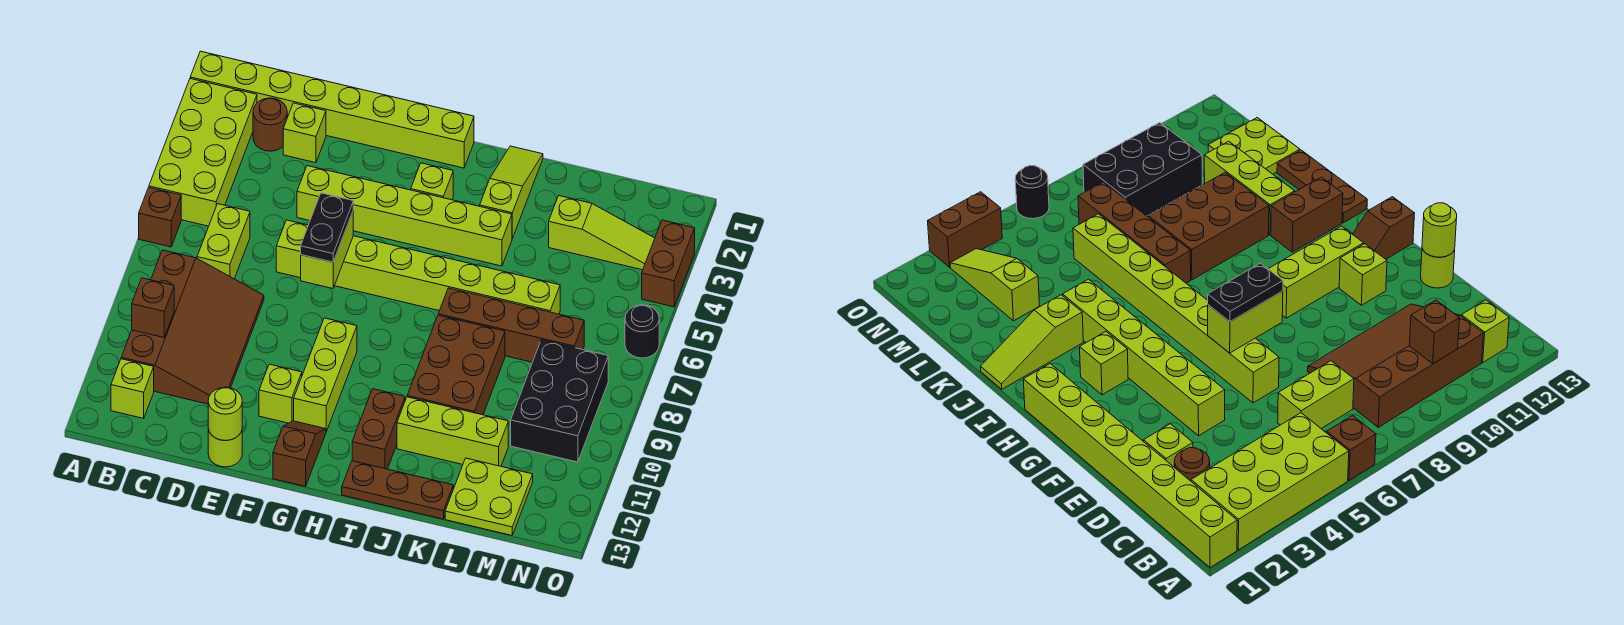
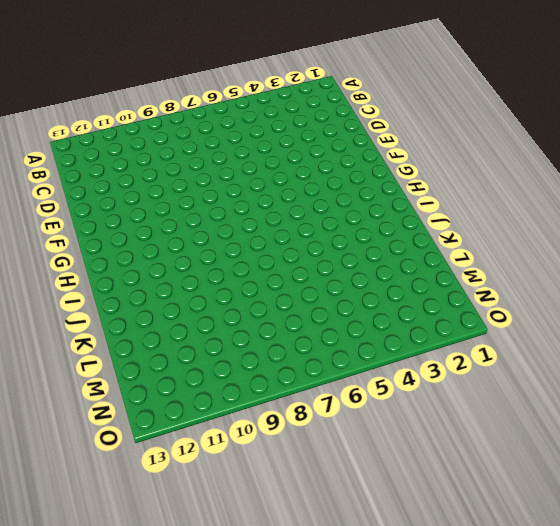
none -> lime brick A1:H1 level 1
none -> lime brick A2:B5 level 1
none -> brown brick A6 level 1
none -> brown slope B8:D11 level 1 top B

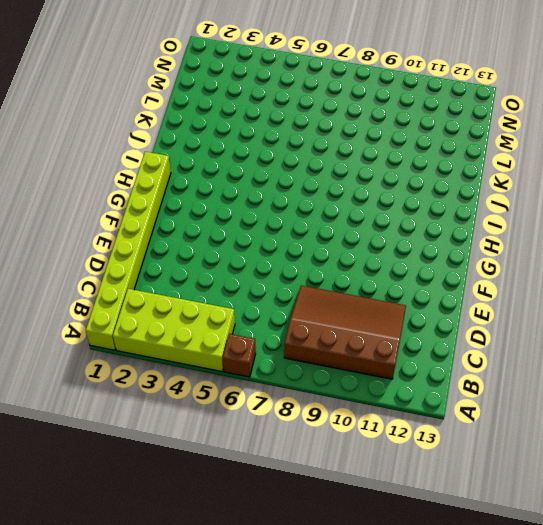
none -> lime brick B12 level 1
none -> brown round brick C2 level 1
none -> lime brick C6:C7 level 1
none -> lime brick D2 level 1

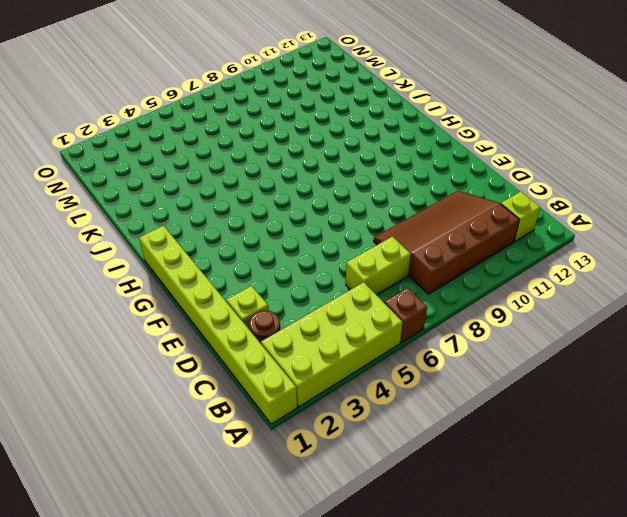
none -> lime brick E4:J4 level 1
none -> lime brick E6:L6 level 1
none -> lime round brick E13 level 1
none -> lime brick F11 level 1

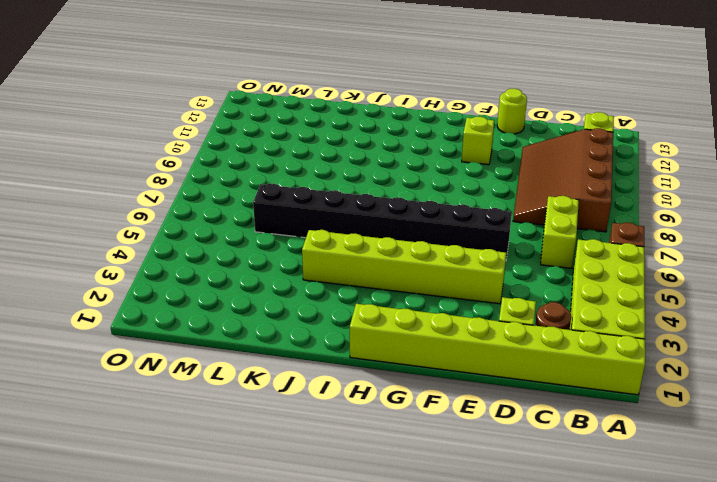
black brick E6:L6 level 1 -> lime brick E6:L6 level 1
none -> lime brick G9:G11 level 1
none -> brown slope G12:G13 level 1 top 13
none -> lime brick H3 level 1
none -> brown brick I11:I12 level 1

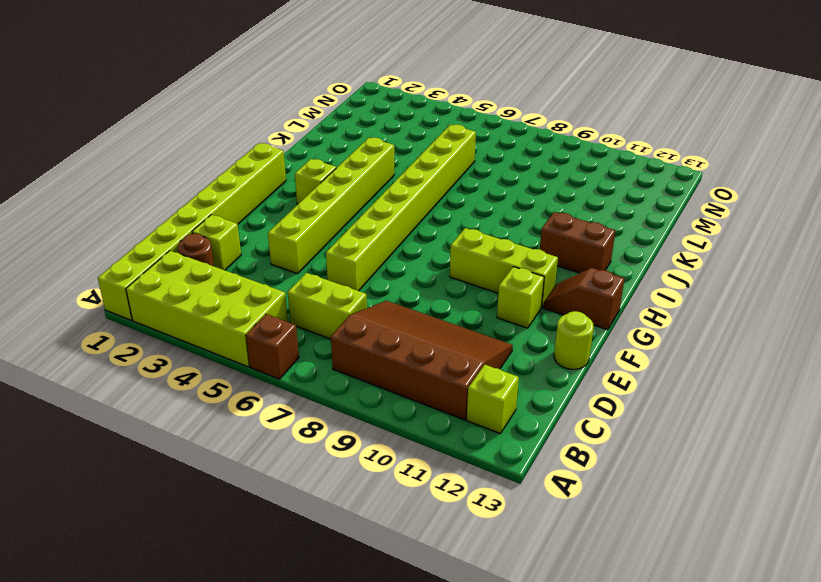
none -> brown plate I13:K13 level 1
none -> lime slope J1:J3 level 1 top 3
none -> brown brick J7:M7 level 1
none -> brown brick J8:K10 level 1

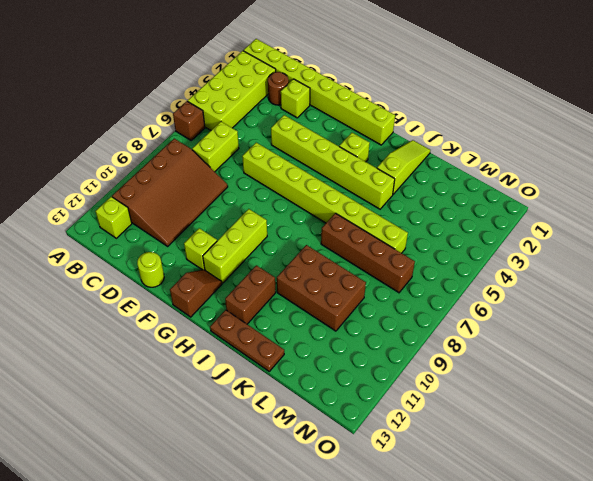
brown brick J9:L10 level 1 -> brown brick J8:K10 level 1
none -> lime brick J11:L11 level 1
none -> lime slope L3:N3 level 1 top L
none -> lime plate L12:M13 level 1
none -> black brick M8:N10 level 1

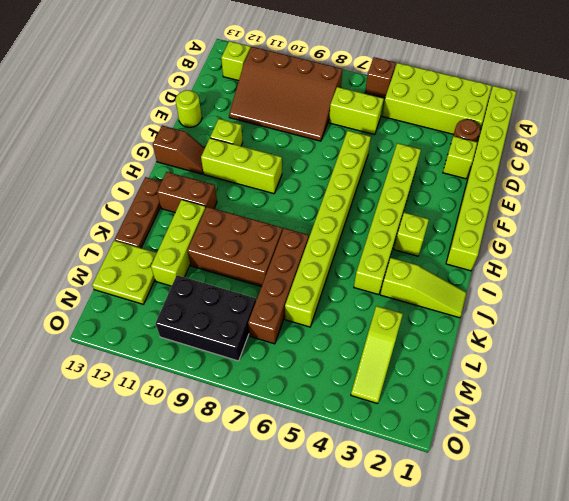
none -> brown brick O3:O4 level 1
none -> black round brick O6 level 1
none -> brown brick B10 level 2
none -> lime round brick E13 level 2

